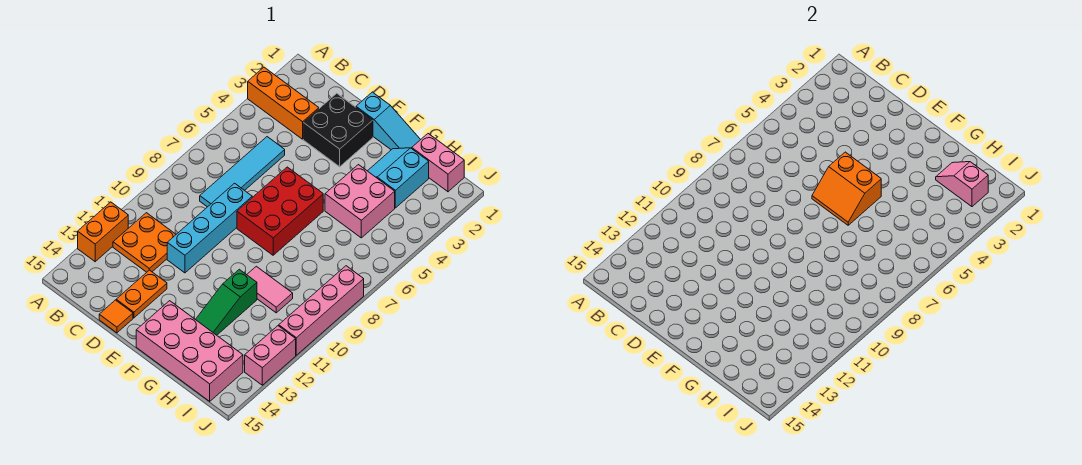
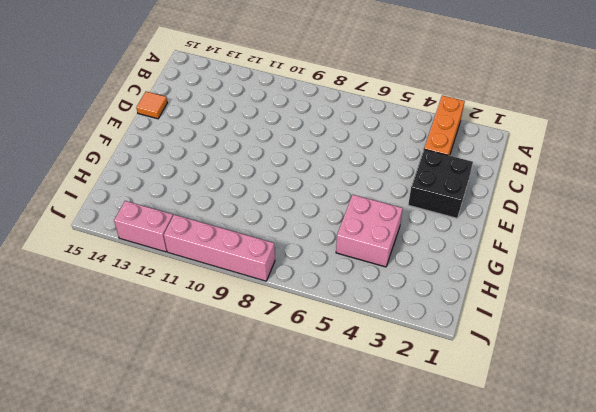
none -> orange brick A12:A13 level 1
none -> orange plate B11:C12 level 1
none -> cyan tile C5:C8 level 1

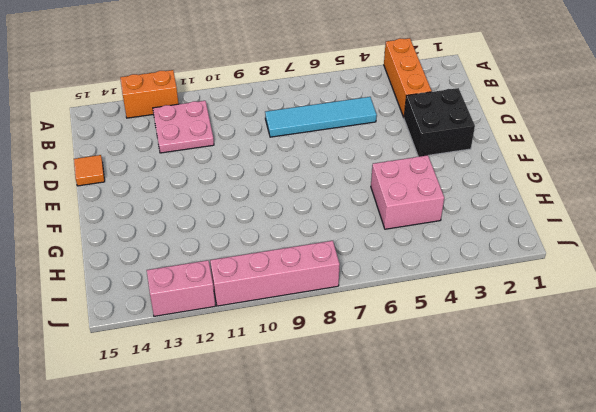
pink plate B11:C12 level 1 -> orange plate B11:C12 level 1
none -> cyan brick D8:D11 level 1
none -> orange plate D13:D14 level 1
none -> cyan slope E1:G1 level 1 top E

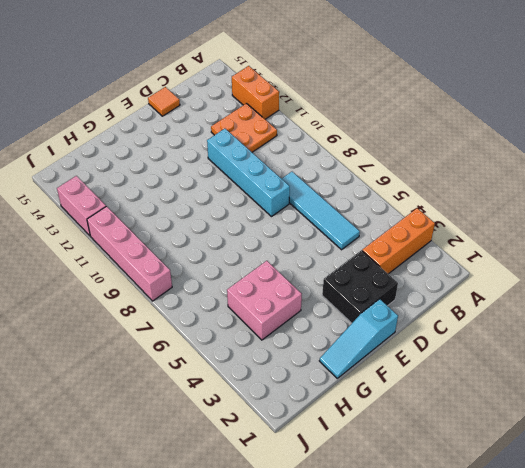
none -> orange plate D13:D14 level 1
none -> red brick E6:F8 level 1
none -> pink brick F14:I15 level 1

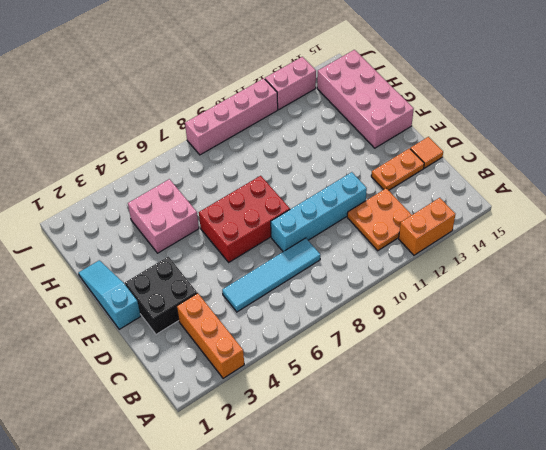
none -> cyan slope G2:H3 level 1 top H
none -> pink tile G10:H10 level 1
none -> green slope G11:G13 level 1 top 11

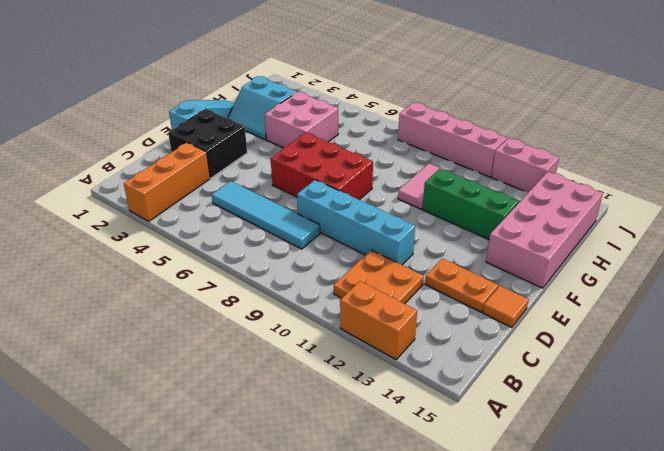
green brick G11:G13 level 1 -> green slope G11:G13 level 1 top 11
none -> pink brick H1:I1 level 1
none -> orange slope E5:F6 level 2 top 5
none -> pink slope H2:I2 level 2 top I

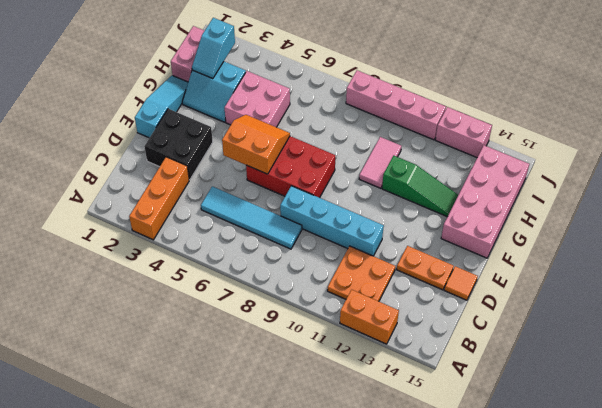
orange slope E5:F6 level 2 top E -> orange slope E5:F6 level 2 top 5
cyan slope H2:I2 level 2 top I -> pink slope H2:I2 level 2 top I

